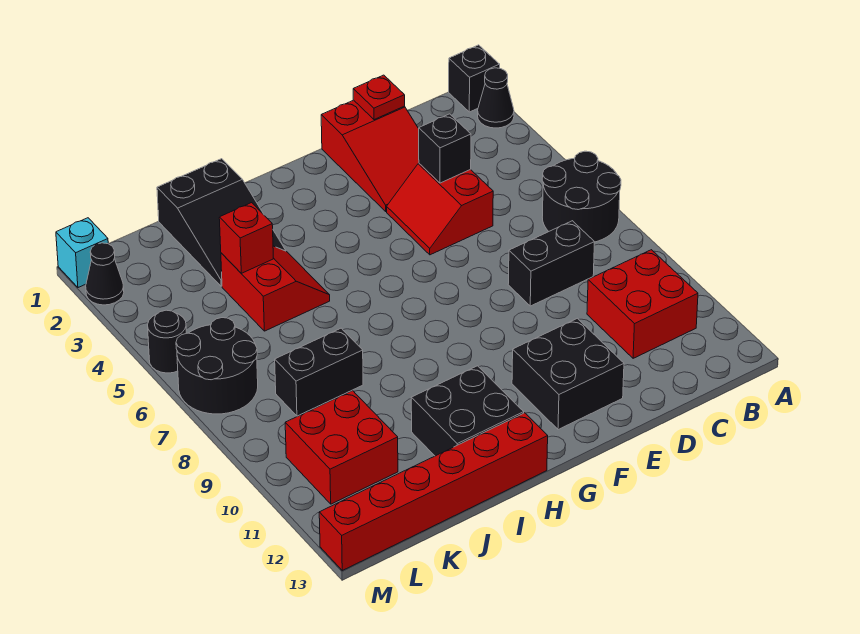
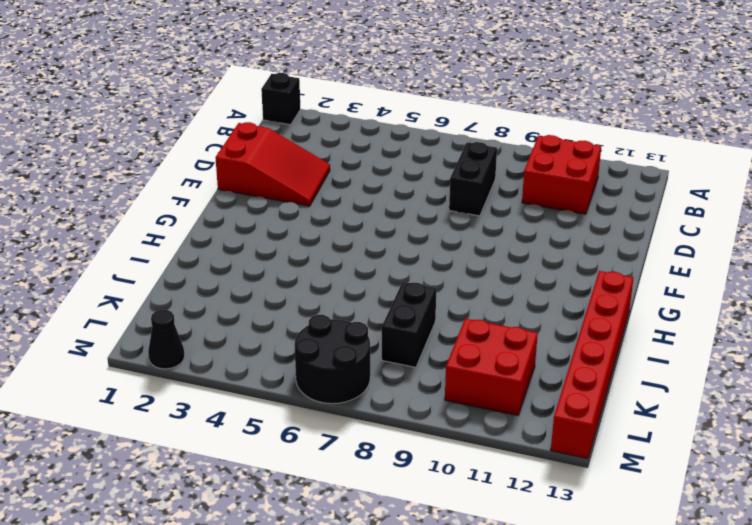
none -> black cone A2 level 1
none -> black round brick A6:B7 level 1
none -> red slope D4:E5 level 1 top D

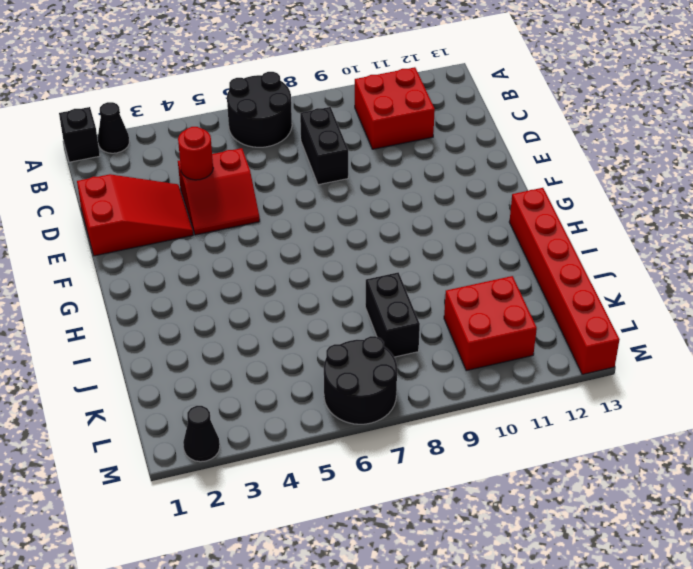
red round brick D4 level 2 -> black brick D4 level 2
none -> black brick E11:F12 level 1
none -> black brick H11:I12 level 1
none -> black slope I1:J3 level 1 top 1

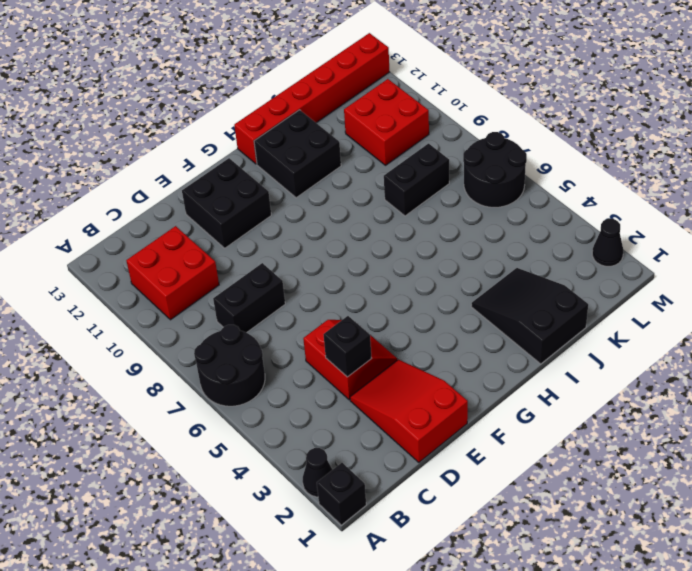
none -> red slope I4:J5 level 1 top J
none -> cyan brick M1 level 1
none -> black round brick M5 level 1

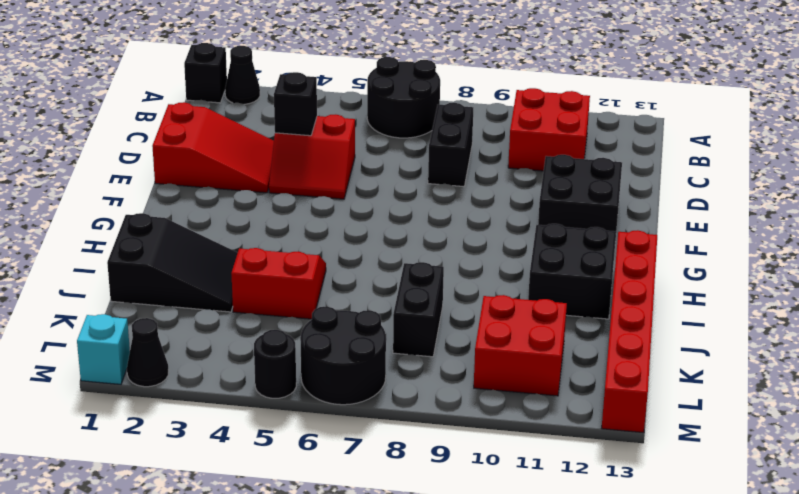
none -> red plate D1 level 2
none -> red brick J4 level 2

